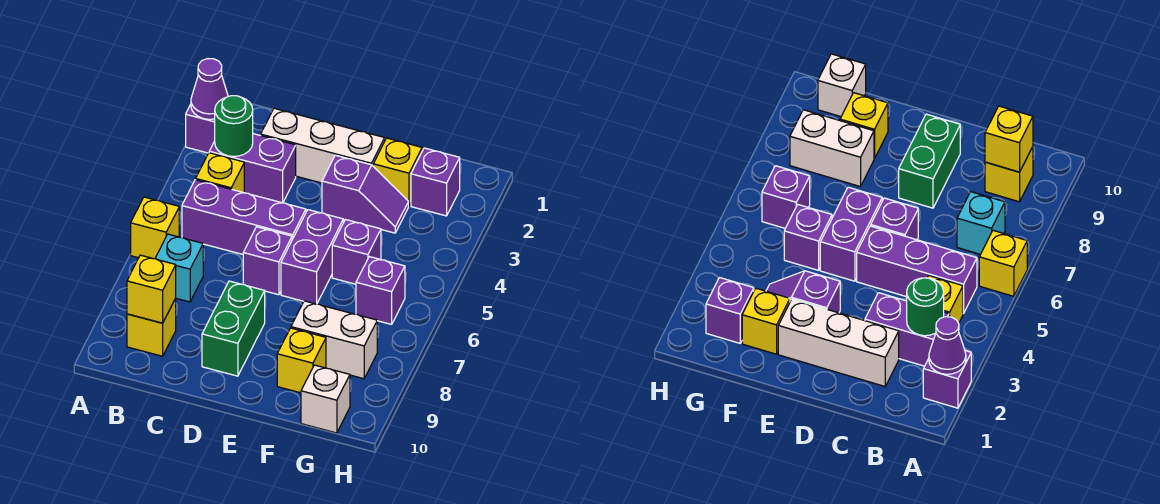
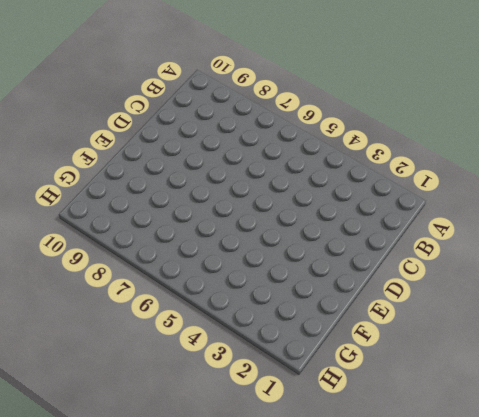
none -> purple brick A2 level 1
none -> yellow brick A6 level 1
none -> purple brick B3:C3 level 1

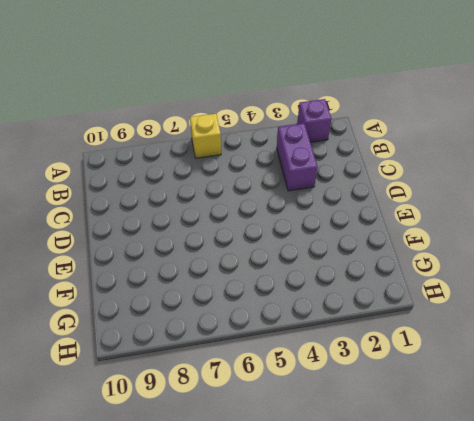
none -> yellow brick B4 level 1
none -> purple brick B5:D5 level 1
none -> cyan brick B7 level 1

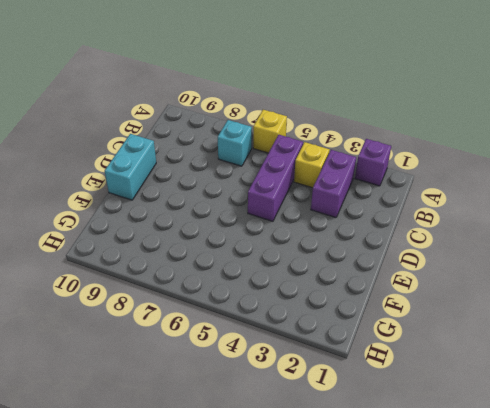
cyan brick D10:E10 level 1 -> none
none -> yellow brick B9 level 1
none -> white brick C2:E2 level 1
none -> purple brick D6 level 1

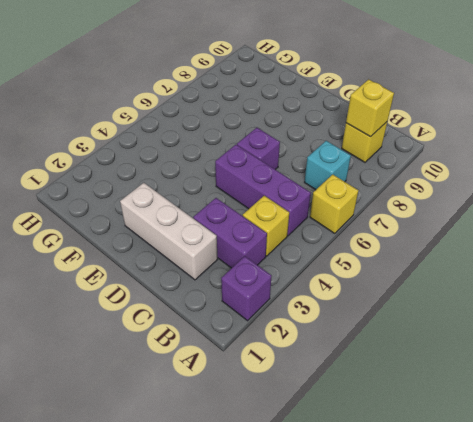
none -> green brick D8:D9 level 1
none -> purple slope E3:F3 level 1 top E
none -> purple brick E5:E6 level 1

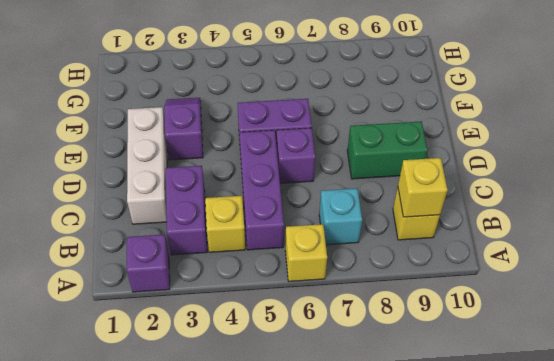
none -> yellow brick F2 level 1
none -> purple brick F5 level 1
none -> white brick F8:G8 level 1

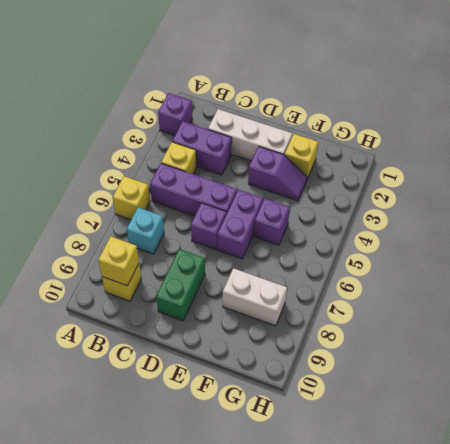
none -> yellow brick F9 level 1
none -> purple brick G2 level 1
none -> purple brick G6 level 1

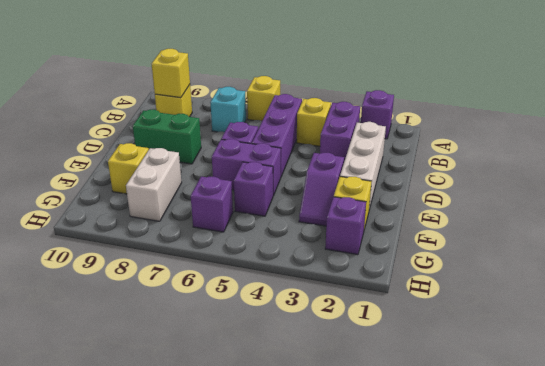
none -> white brick G10 level 1
none -> purple cone A2 level 2
none -> green round brick B3 level 2

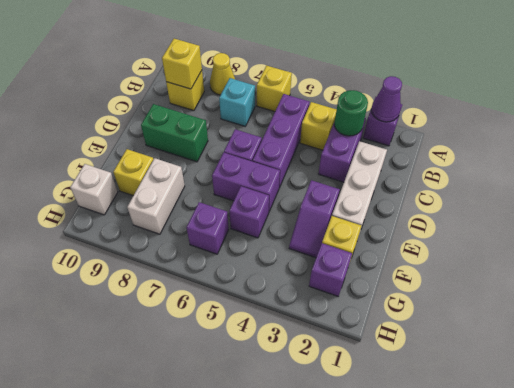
yellow cone A8 level 1 -> none

